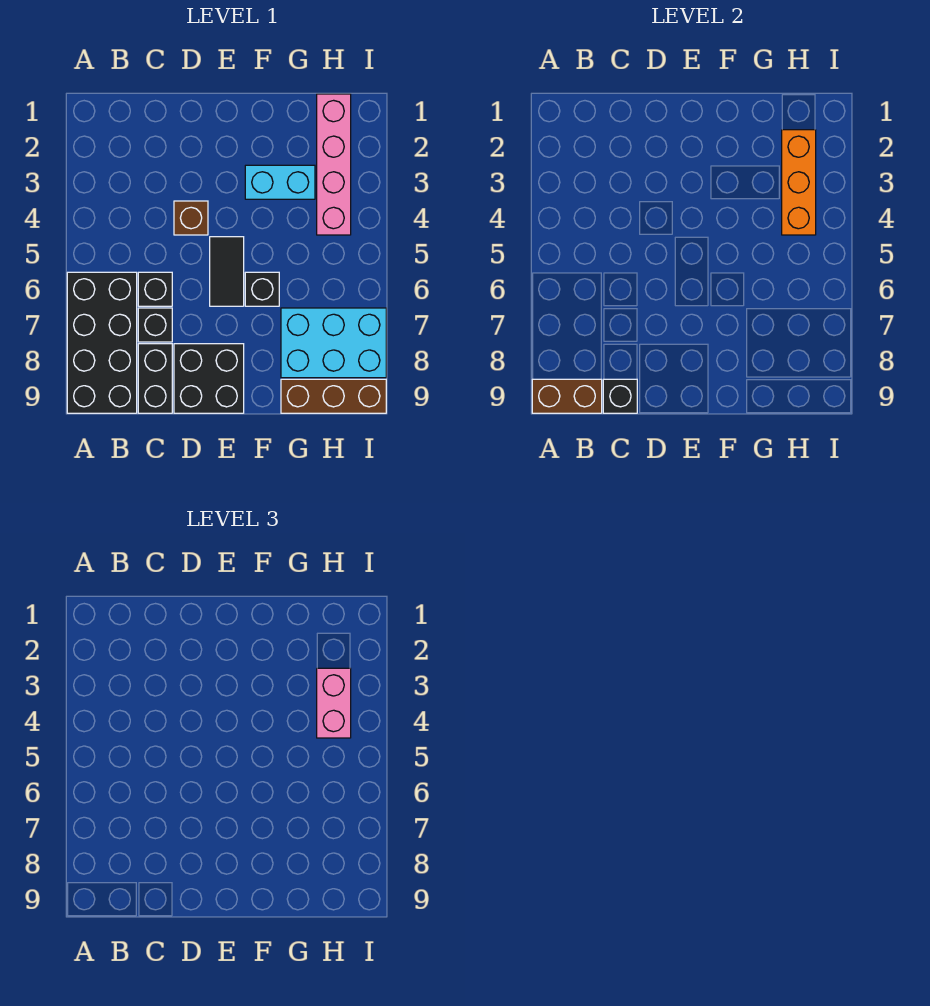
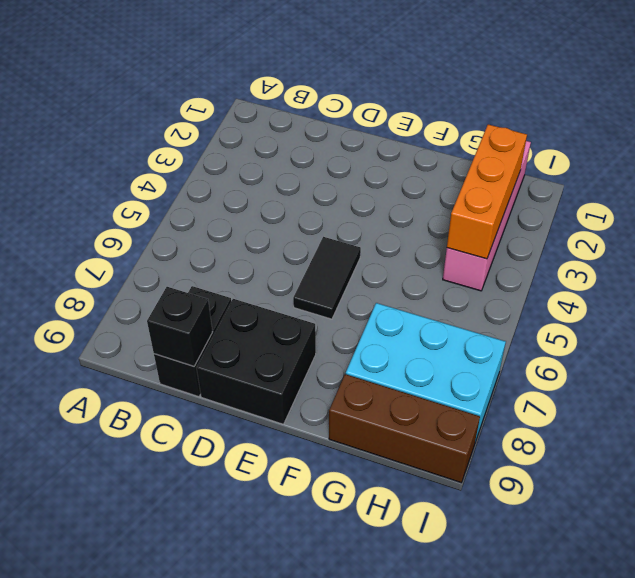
none -> black brick A6:B9 level 1
none -> black brick C6 level 1
none -> black brick C7 level 1

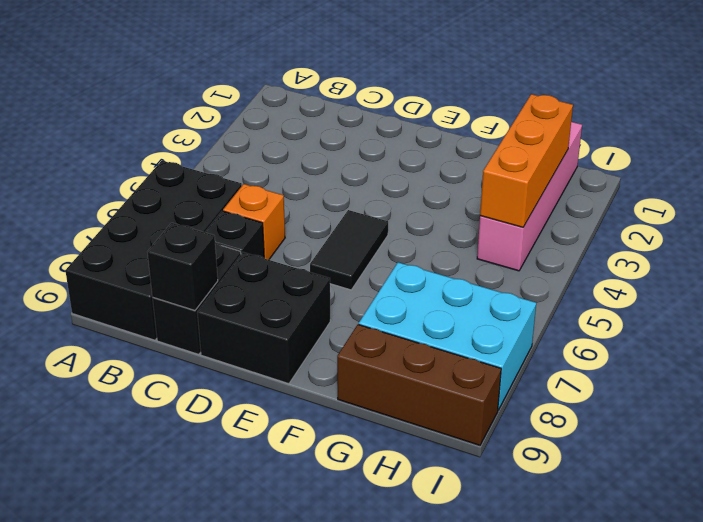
orange brick C6 level 1 -> black brick C6 level 1
none -> brown brick D4 level 1
none -> cyan brick F3:G3 level 1
none -> black brick F6 level 1

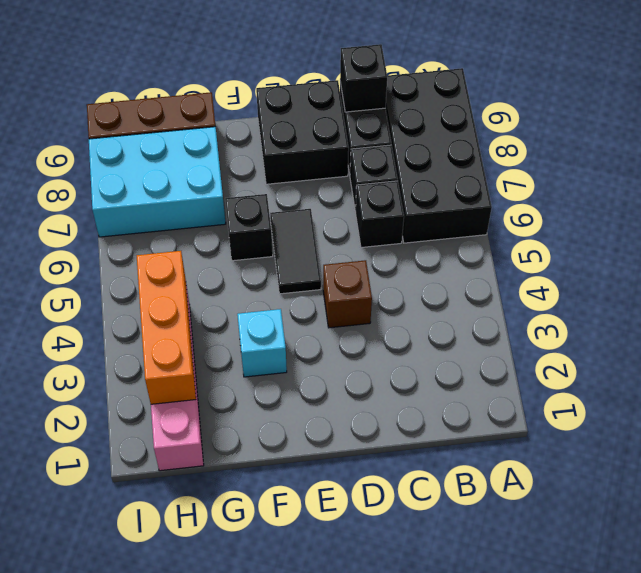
cyan brick F3 level 1 -> cyan brick F3:G3 level 1
none -> brown brick A9:B9 level 2
none -> pink brick H3:H4 level 3

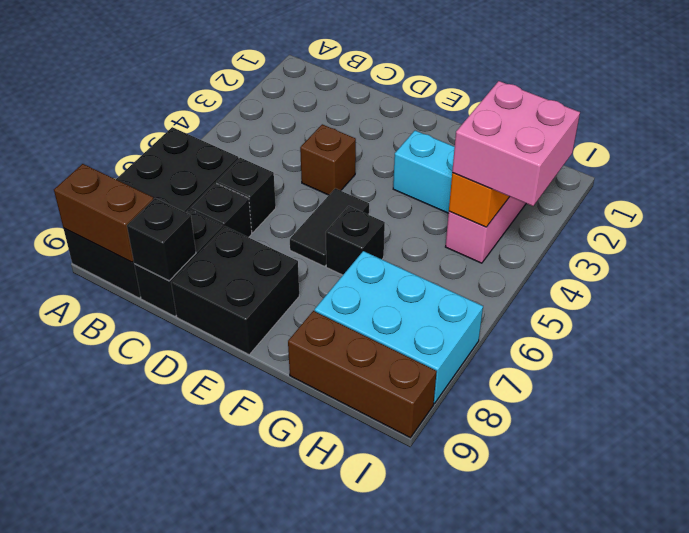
pink brick H3:I4 level 3 -> pink brick H3:H4 level 3

